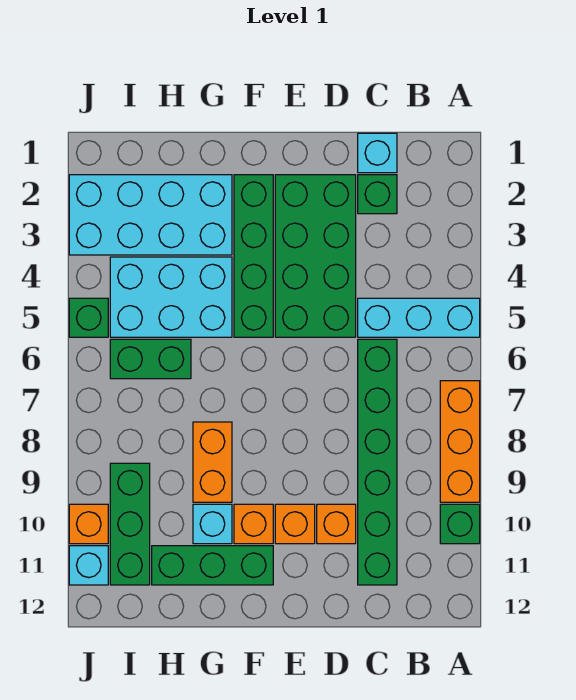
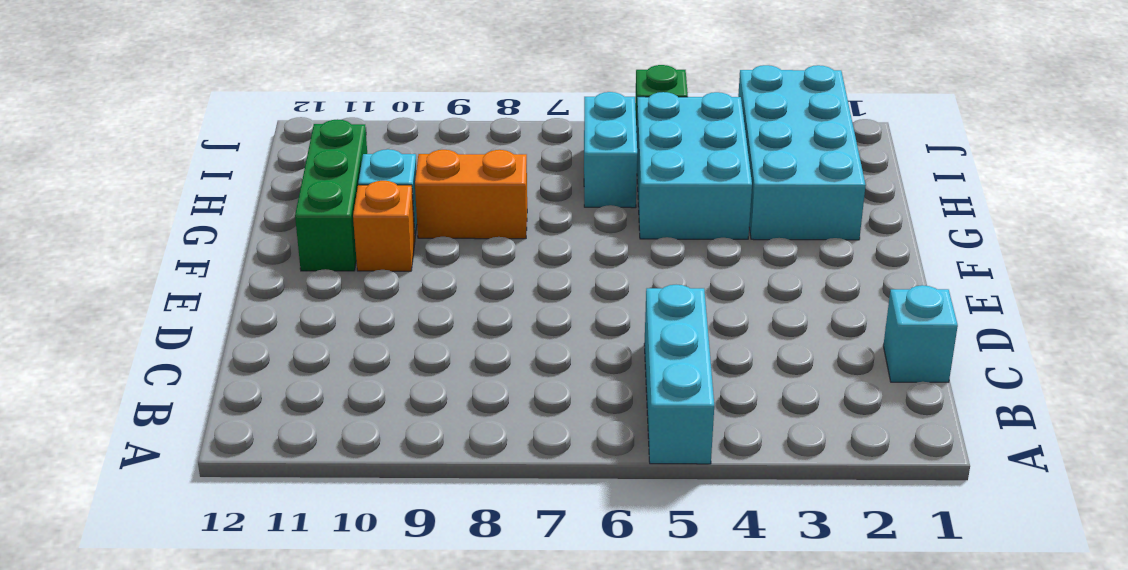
cyan brick H6:I6 level 1 -> green brick H6:I6 level 1
none -> orange brick A7:A9 level 1
none -> green brick A10 level 1
none -> green brick C2 level 1

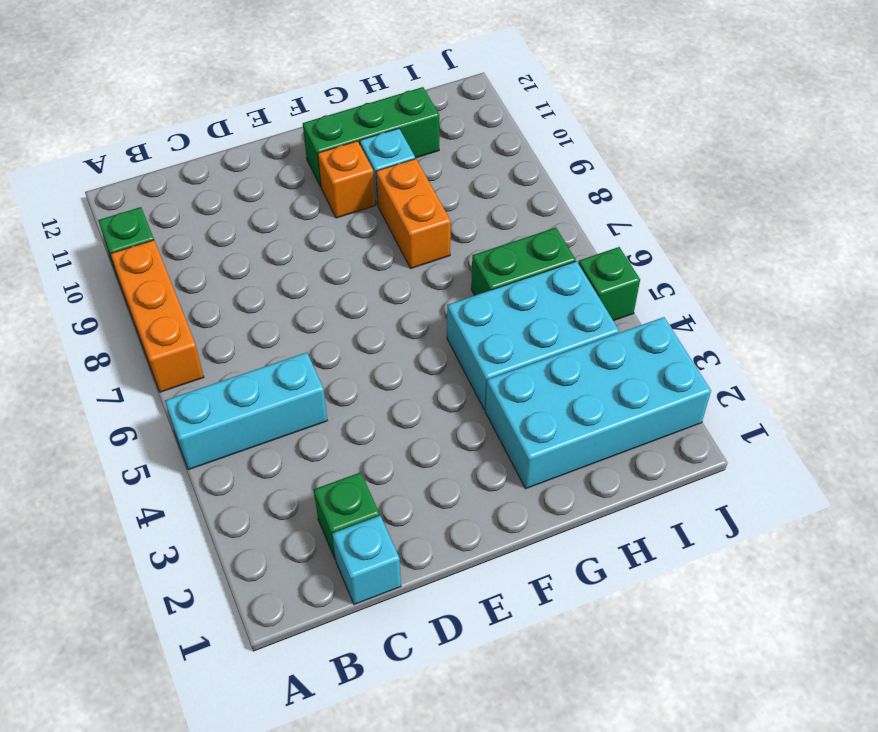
none -> green brick C6:C11 level 1
none -> green brick D2:E5 level 1
none -> orange brick D10 level 1

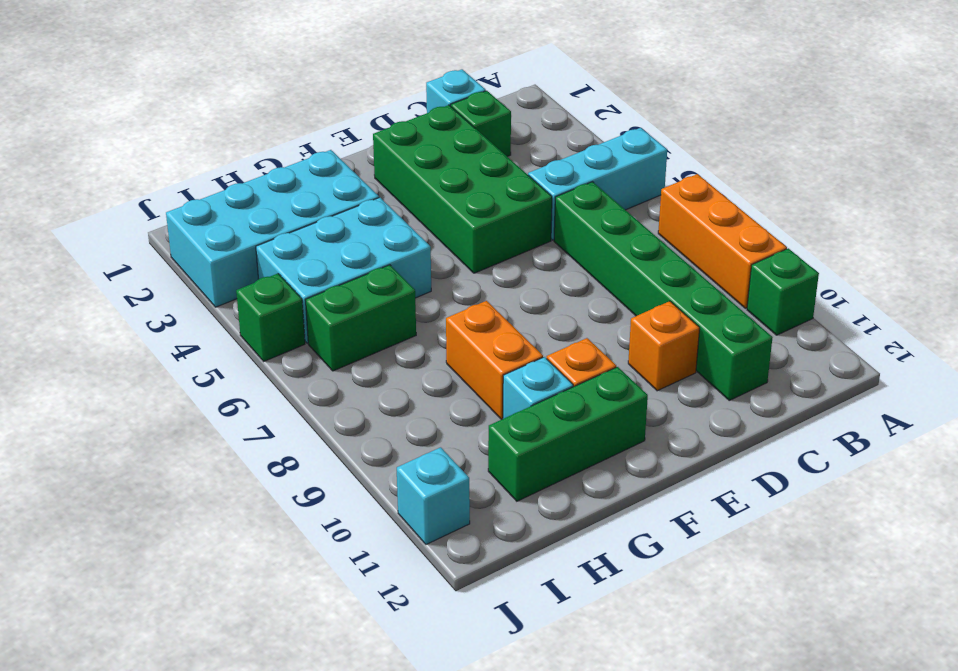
none -> orange brick E10 level 1
none -> green brick F2:F5 level 1
none -> green brick I9:I11 level 1

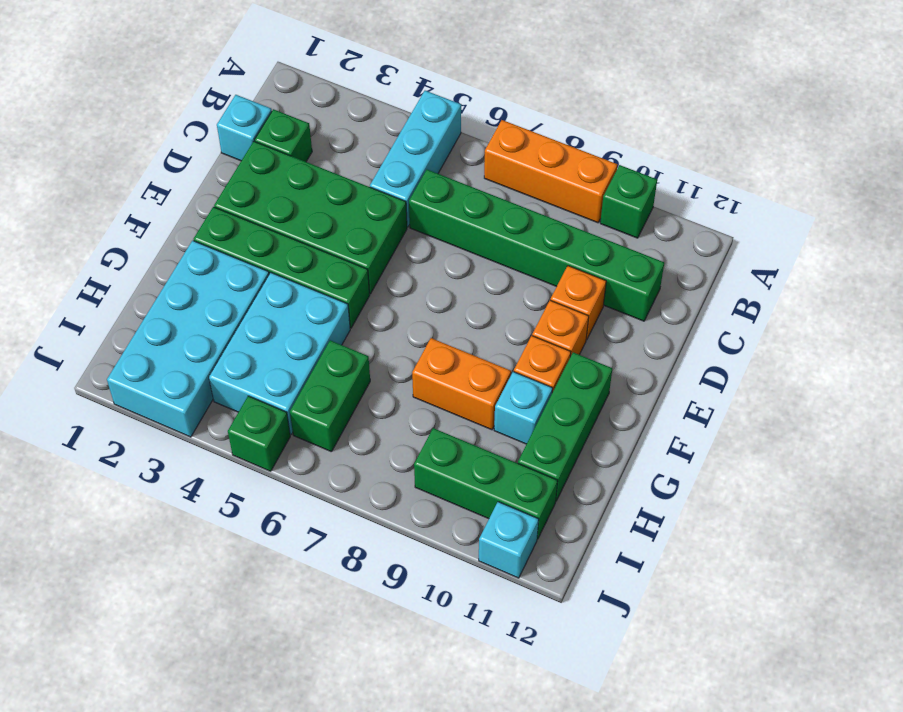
none -> orange brick J10 level 1

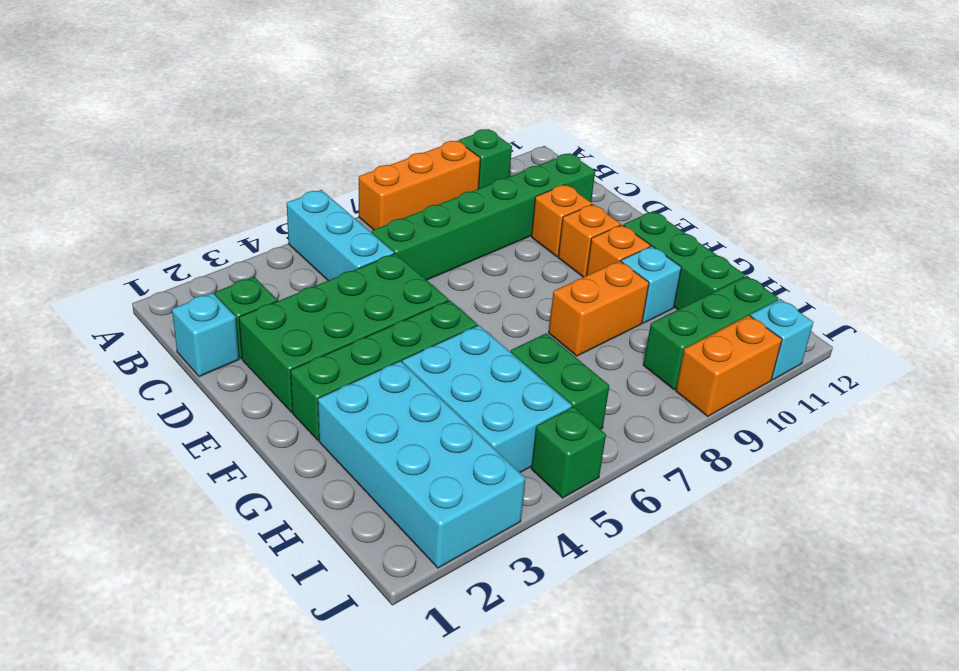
orange brick J9:J10 level 1 -> orange brick J10 level 1

